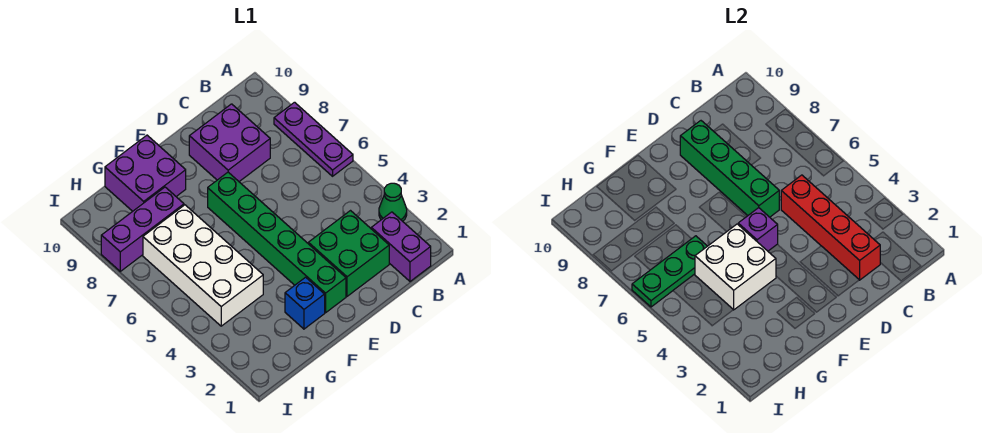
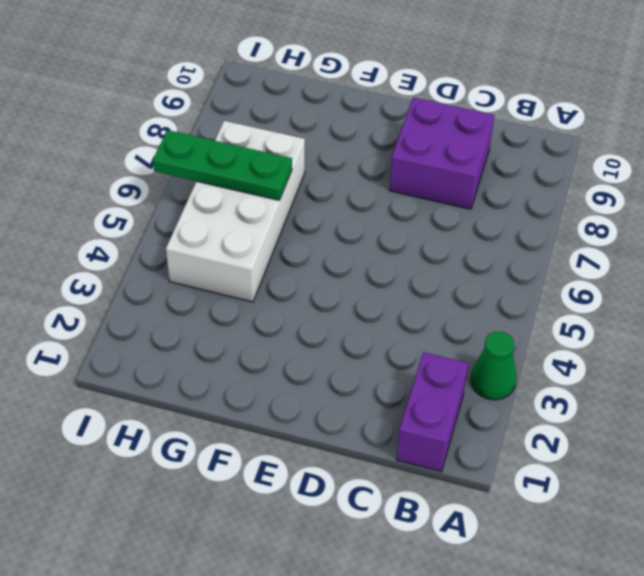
none -> purple plate A6:A8 level 1
none -> green brick C2:D3 level 1
none -> green brick E2:E7 level 1

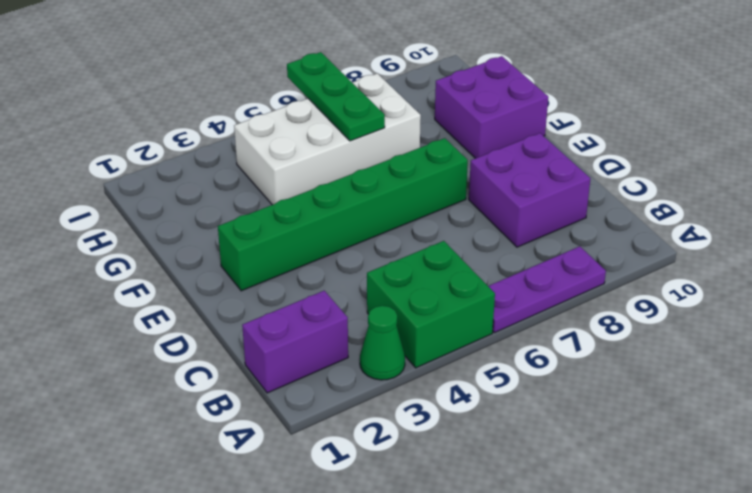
green brick A4:B5 level 1 -> green brick C2:D3 level 1
none -> blue brick F2 level 1
none -> purple brick G8:I8 level 1
none -> red brick C2:C5 level 2

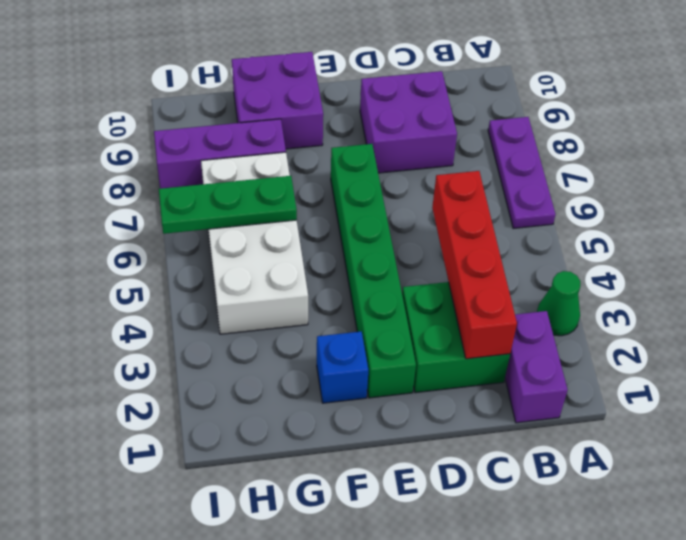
none -> green brick D6:D9 level 2
none -> purple brick E5 level 2
none -> white brick F4:G5 level 2

